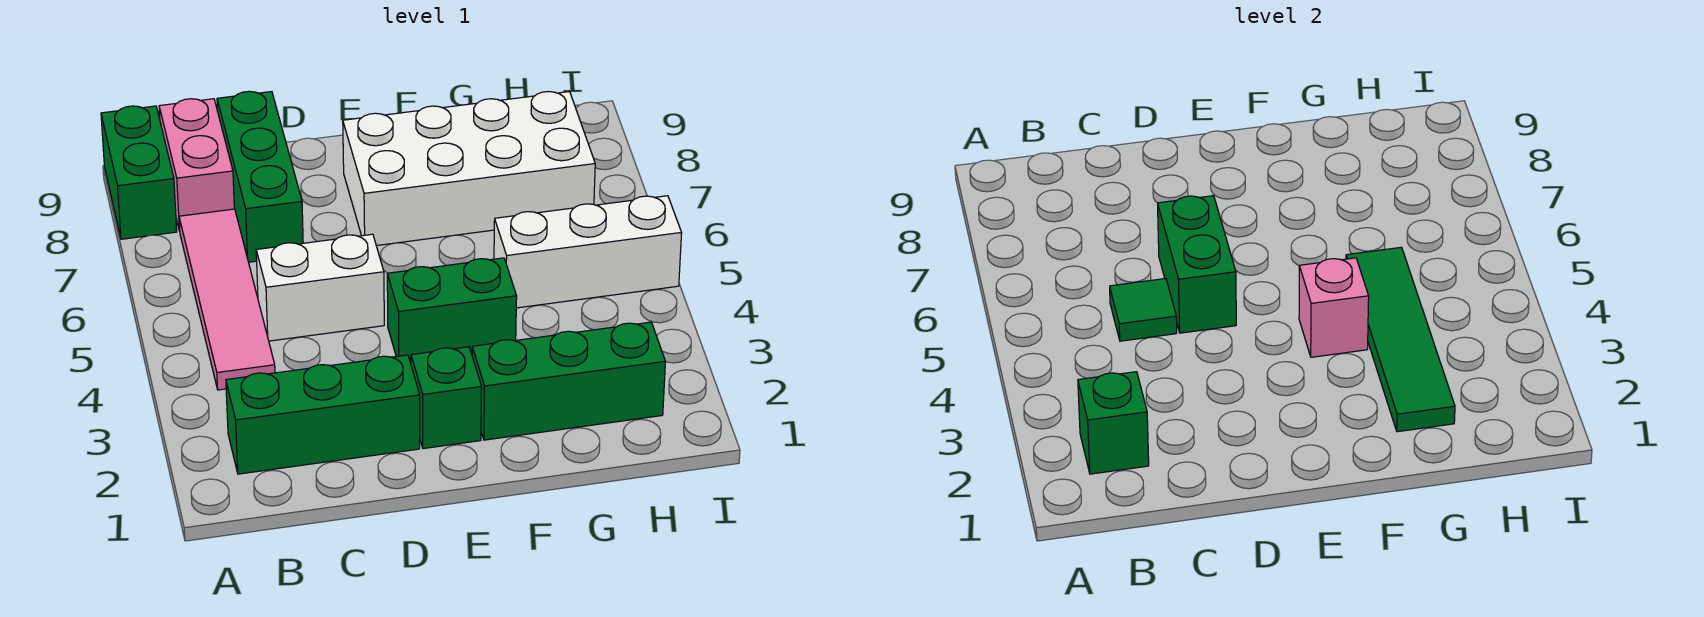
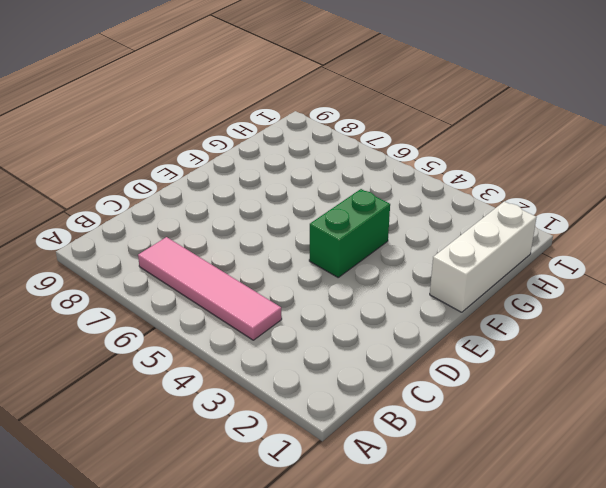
white brick F1:H1 level 1 -> white brick G5:I5 level 1
none -> green brick A8:A9 level 1
none -> green brick B2:D2 level 1
none -> pink brick B8:B9 level 1

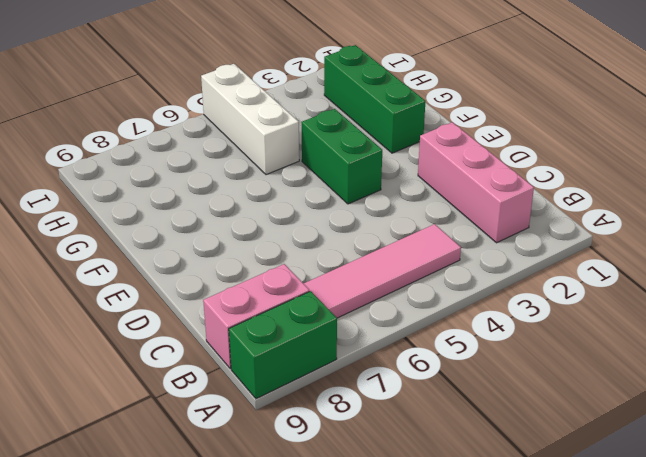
pink brick B2:D2 level 1 -> green brick B2:D2 level 1
none -> white brick C5:D5 level 1
none -> green brick C7:C9 level 1
none -> green brick E2 level 1

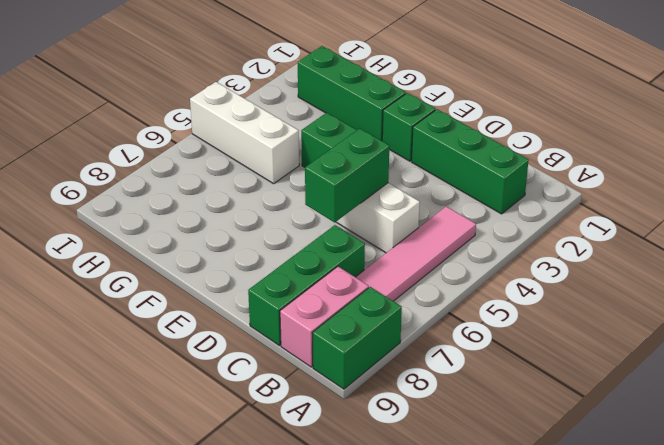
none -> white brick E7:H8 level 1
none -> green brick B2 level 2
none -> green tile C5 level 2

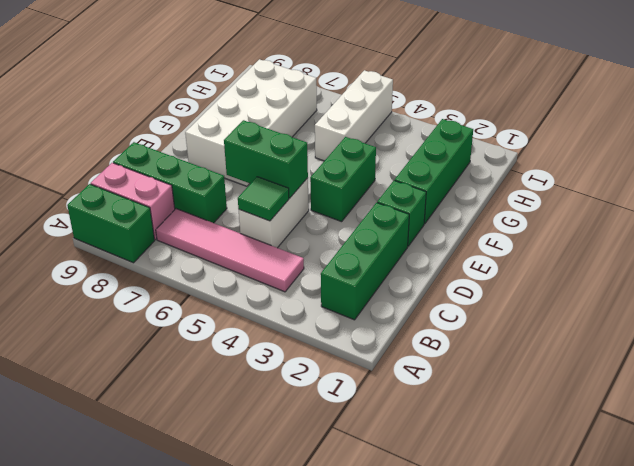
none -> green brick B2 level 2
none -> pink brick F4 level 2
none -> green tile G2:G5 level 2

